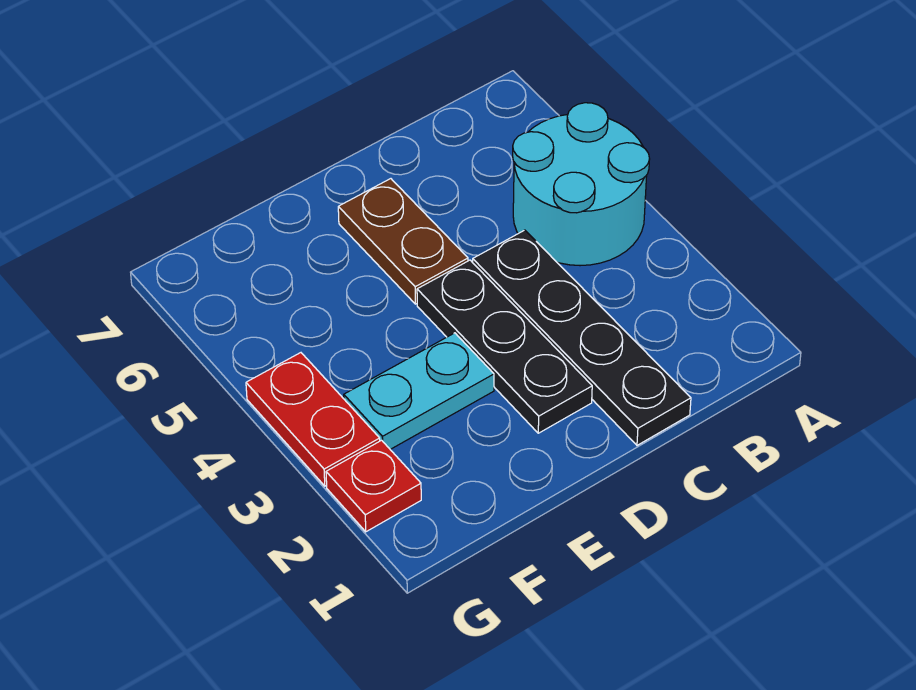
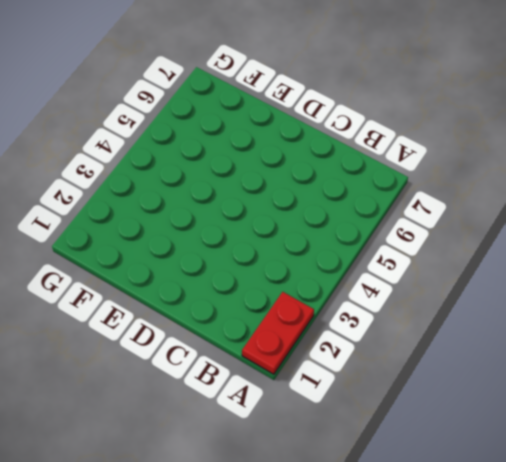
red plate A1:A2 level 1 -> red plate G3:G4 level 1
none -> cyan round brick A4:B5 level 1
none -> black plate C1:C4 level 1

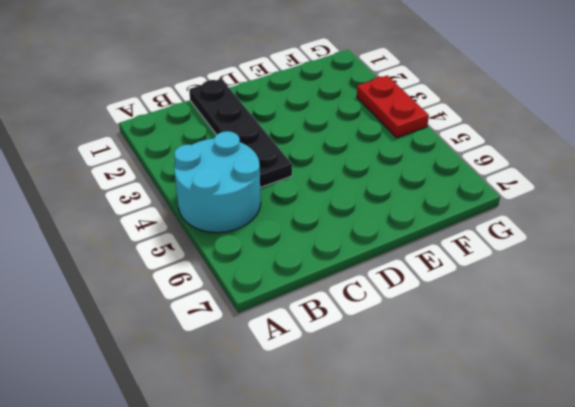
none -> black plate D2:D4 level 1
none -> brown plate D5:D6 level 1

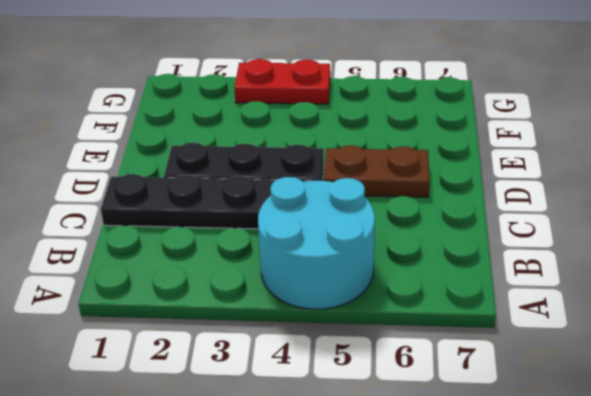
none -> cyan plate E3:F3 level 1
none -> red plate G2 level 1

